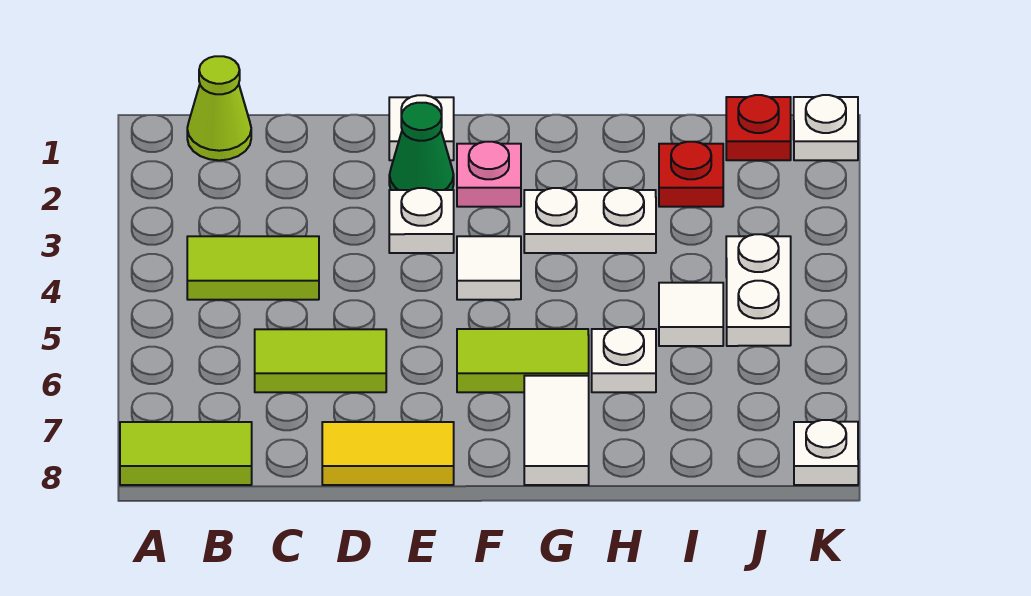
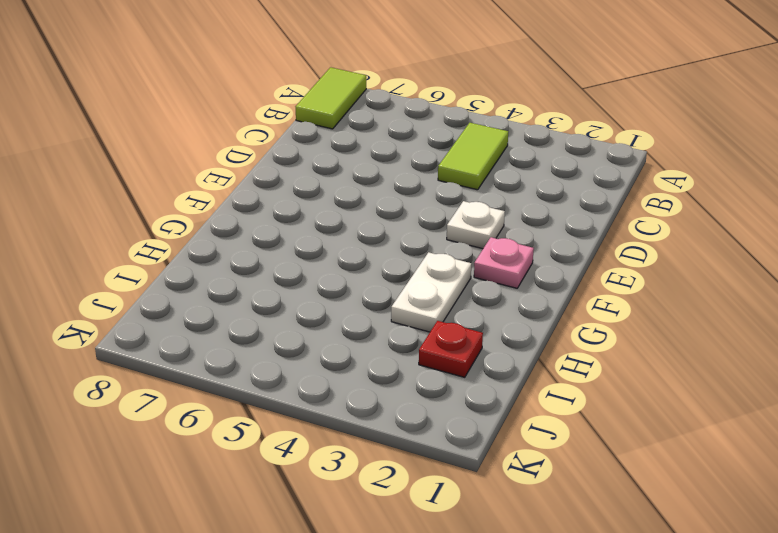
none -> lime cone B1 level 1
none -> lime tile C6:D6 level 1
none -> yellow tile D8:E8 level 1

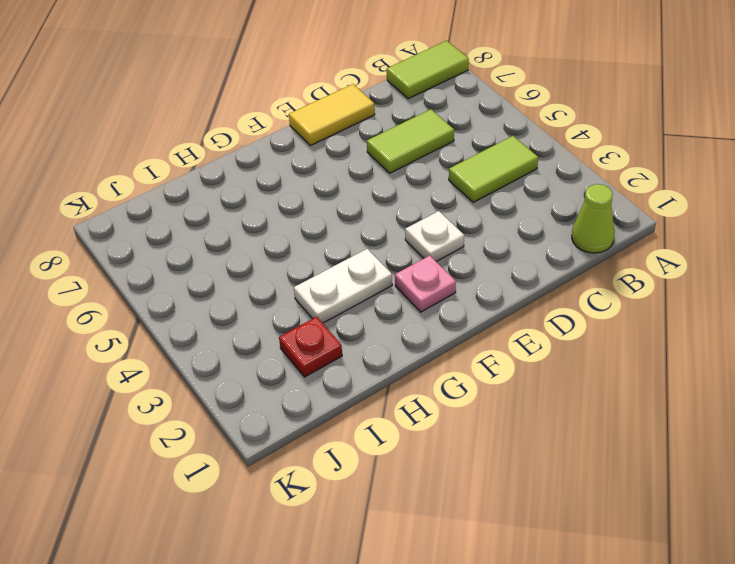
none -> white plate E1 level 1
none -> green cone E2 level 1
none -> white tile F4 level 1

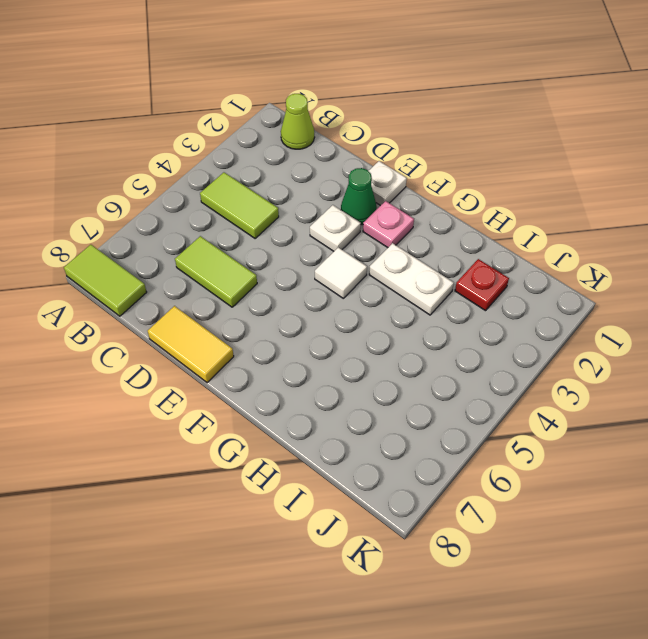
none -> lime tile F6:G6 level 1
none -> white tile G7:G8 level 1
none -> white plate H6 level 1

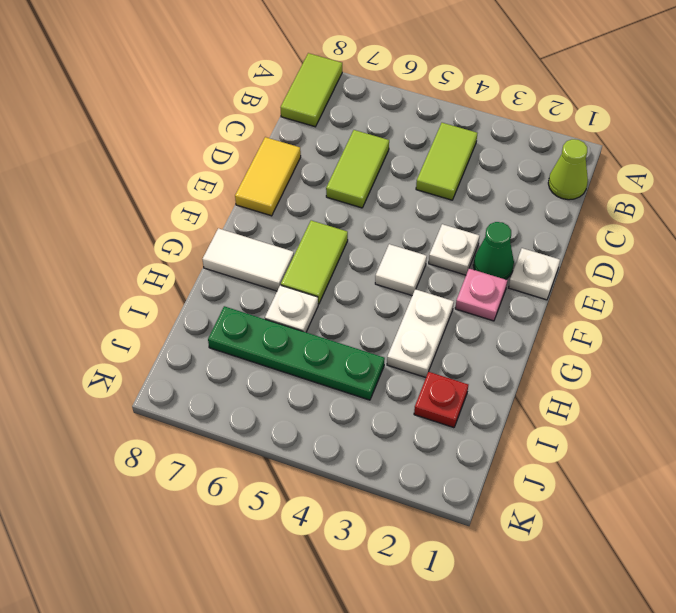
green plate I4:I7 level 1 -> white tile I5 level 1
none -> red plate J1 level 1
none -> white plate J4:J5 level 1
none -> white plate K1 level 1

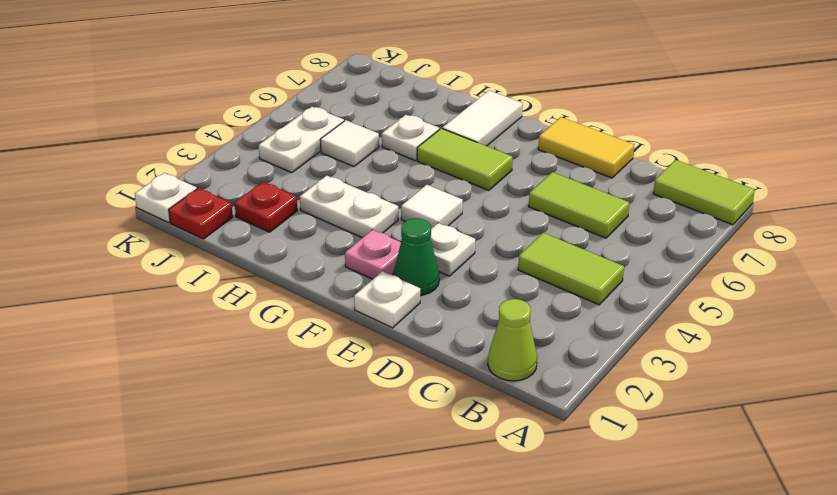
none -> white plate K8 level 1

